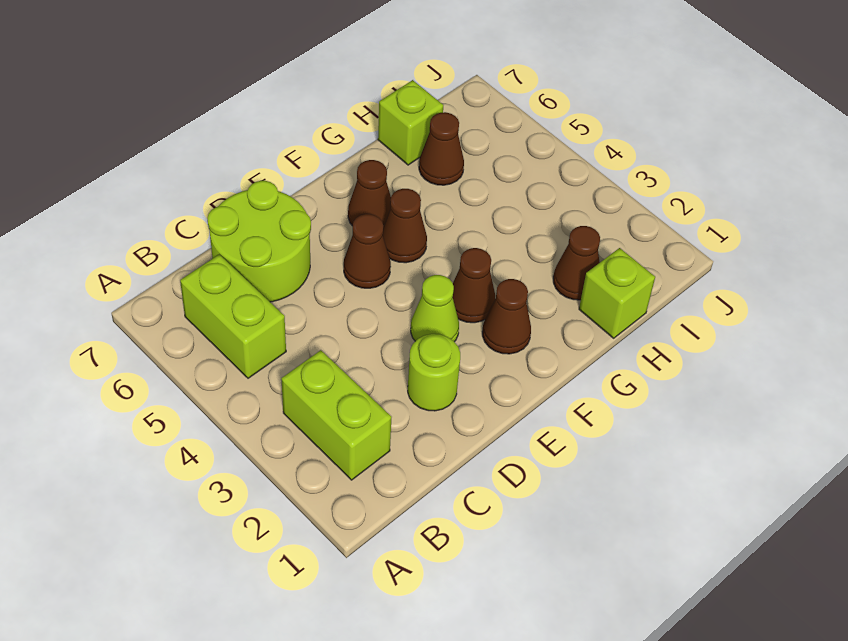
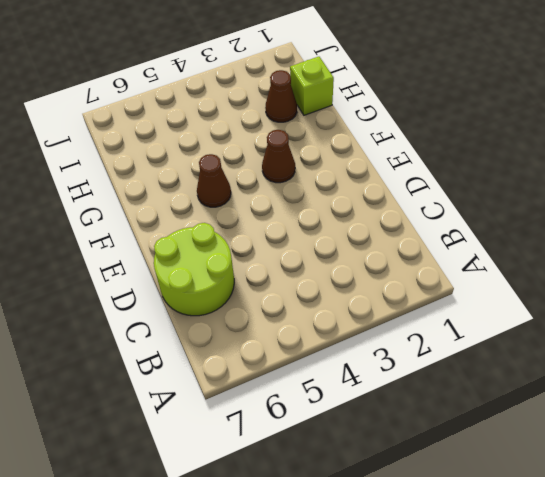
none -> lime brick B2:B3 level 1
none -> lime brick B5:B6 level 1
none -> lime round brick D2 level 1

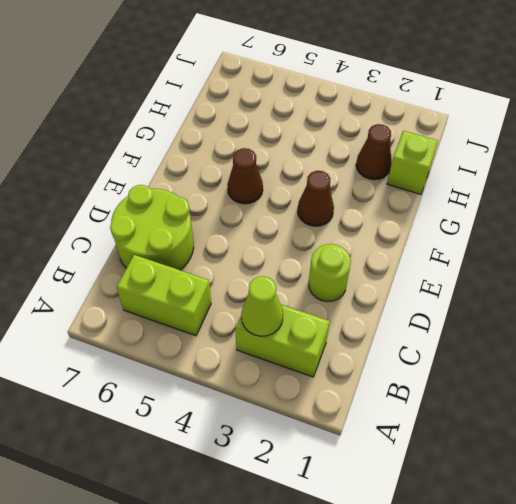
lime cone B3 level 2 -> lime cone E3 level 1
none -> brown cone E5 level 1
none -> brown cone F2 level 1
none -> brown cone F6 level 1

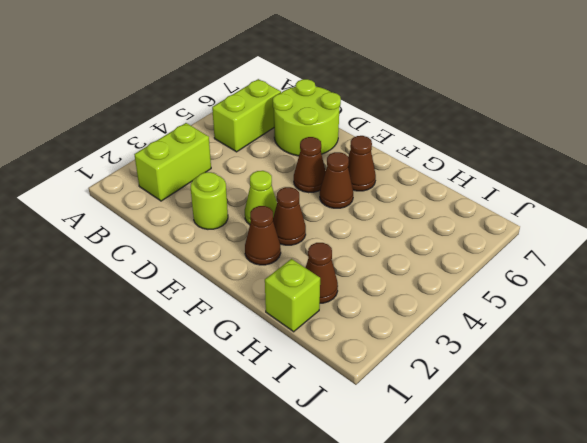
none -> brown cone H6 level 1
none -> lime brick H7 level 1

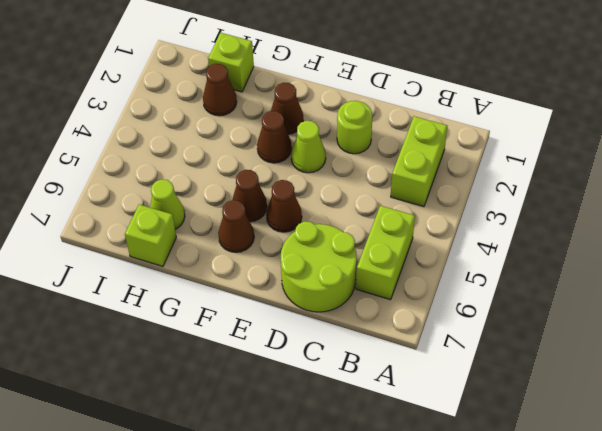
lime cone H6 level 1 -> brown cone H6 level 1

